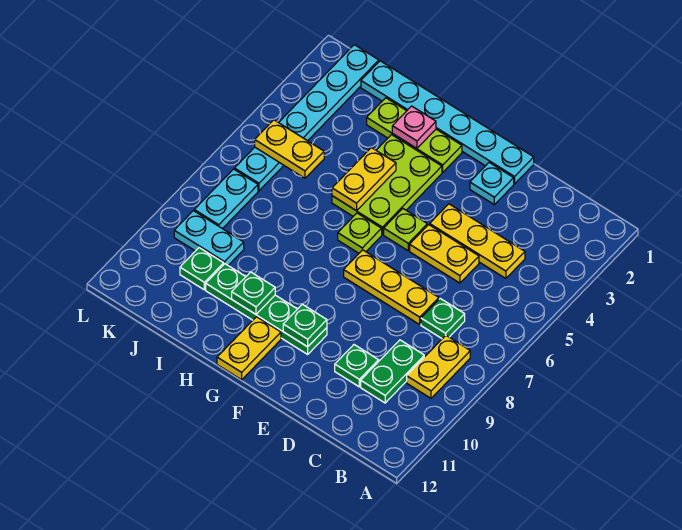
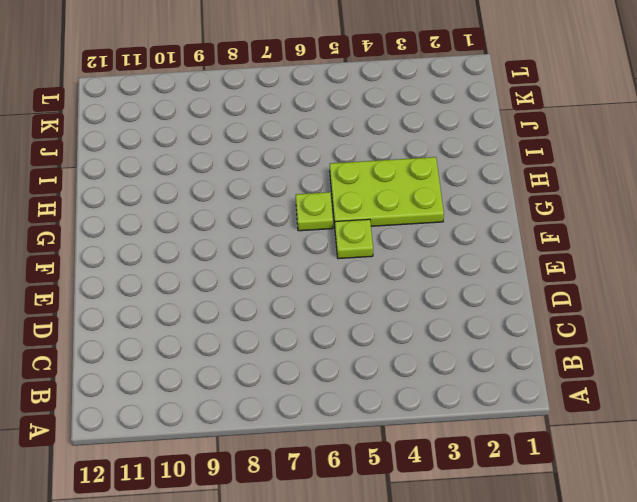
none -> yellow plate B8:B9 level 1
none -> yellow plate C4:E4 level 1
none -> green plate C7 level 1

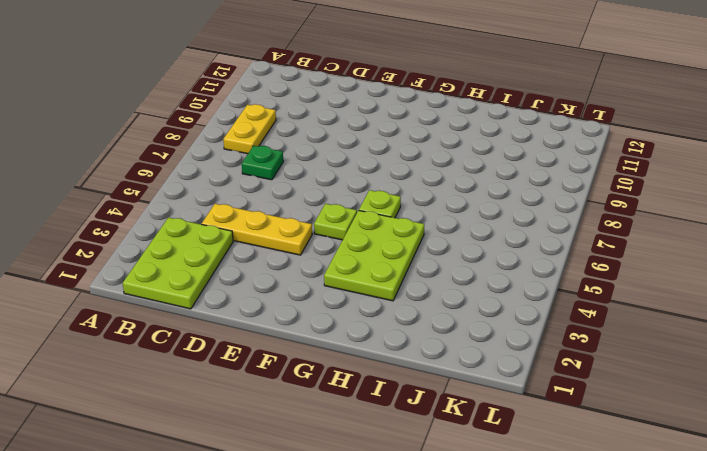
lime plate B1:C3 level 1 -> none
none -> green plate C9:C10 level 1
none -> yellow plate D5:E5 level 1
none -> yellow plate D7:F7 level 1

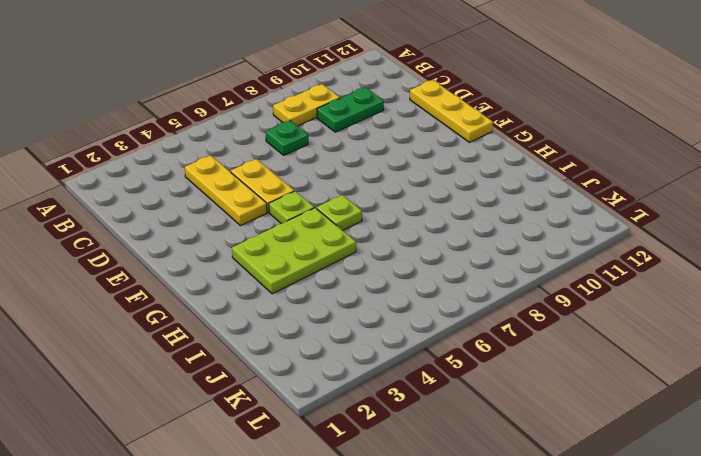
yellow plate D12:F12 level 1 -> yellow plate D7:F7 level 1
none -> green plate D10 level 1
none -> cyan plate E1:J1 level 1
none -> cyan plate E2 level 1

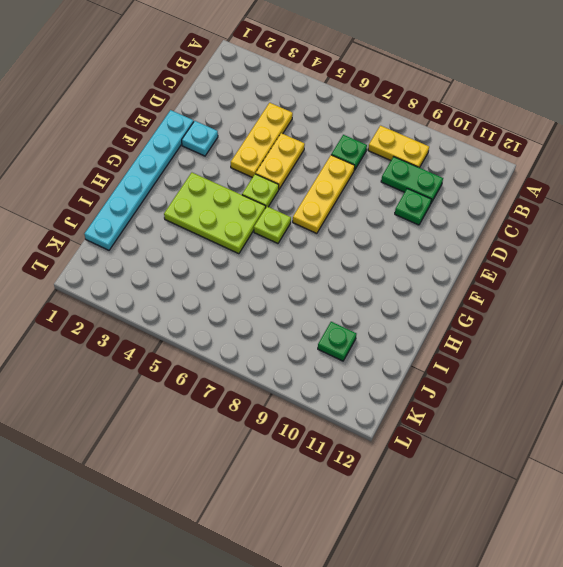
none -> green plate F10:I10 level 1
none -> lime plate G2:I2 level 1
none -> yellow plate G11:G12 level 1

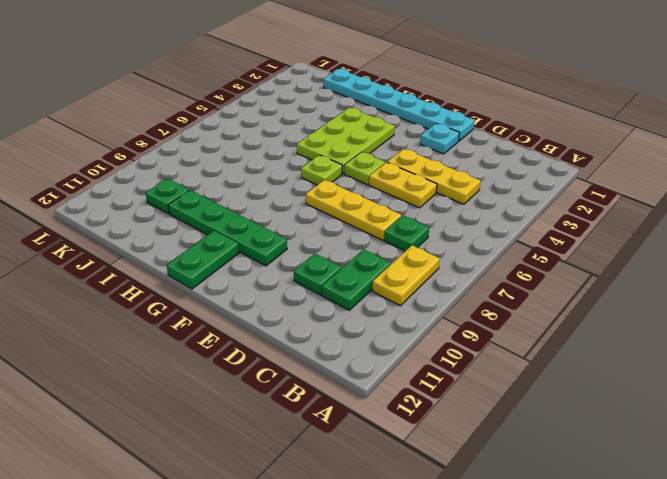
green plate G11:G12 level 1 -> yellow plate G11:G12 level 1
none -> lime plate G2:I2 level 1
none -> cyan plate J9:K9 level 1
none -> cyan plate K1:K6 level 1

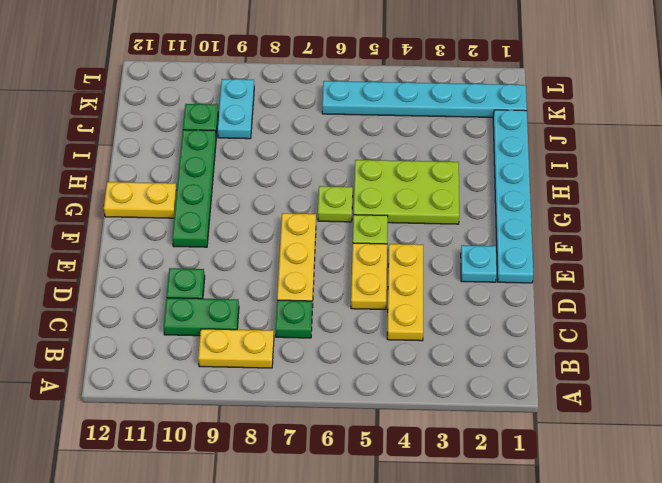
none -> lime plate G2:I2 level 1
none -> cyan plate K7:K8 level 1
none -> green plate F10 level 2

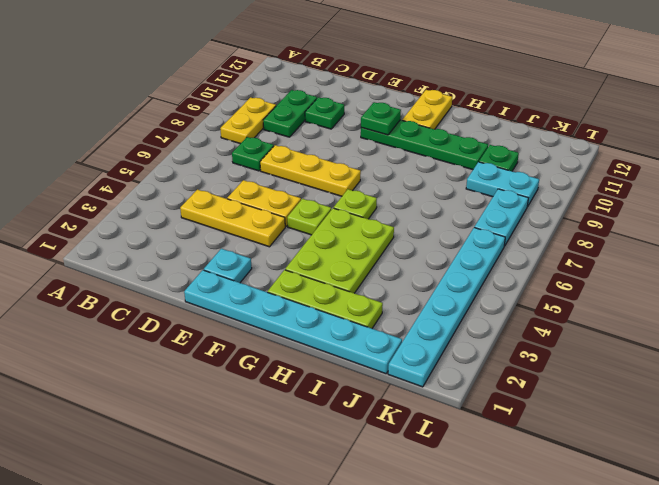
none -> pink plate H2 level 2
none -> yellow plate H4:H5 level 2
none -> green plate H10 level 2

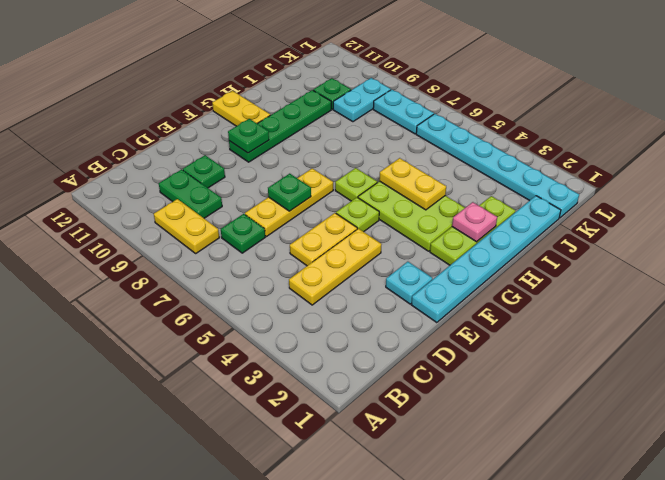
green plate E7 level 2 -> green plate H10 level 2
none -> yellow plate J5:K5 level 2

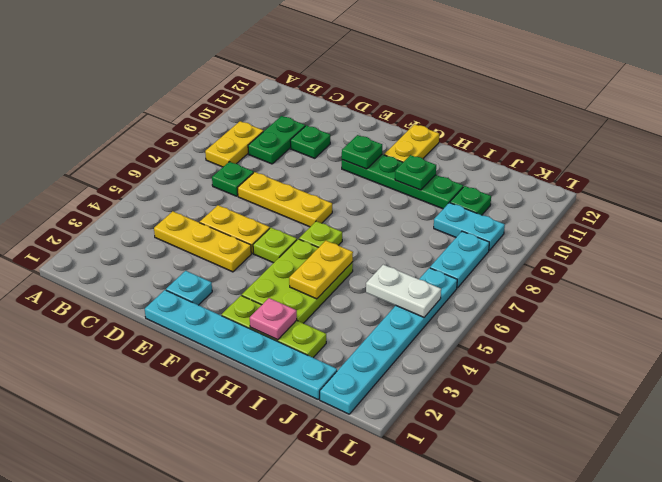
white plate J5:K5 level 2 -> yellow plate J5:K5 level 2

